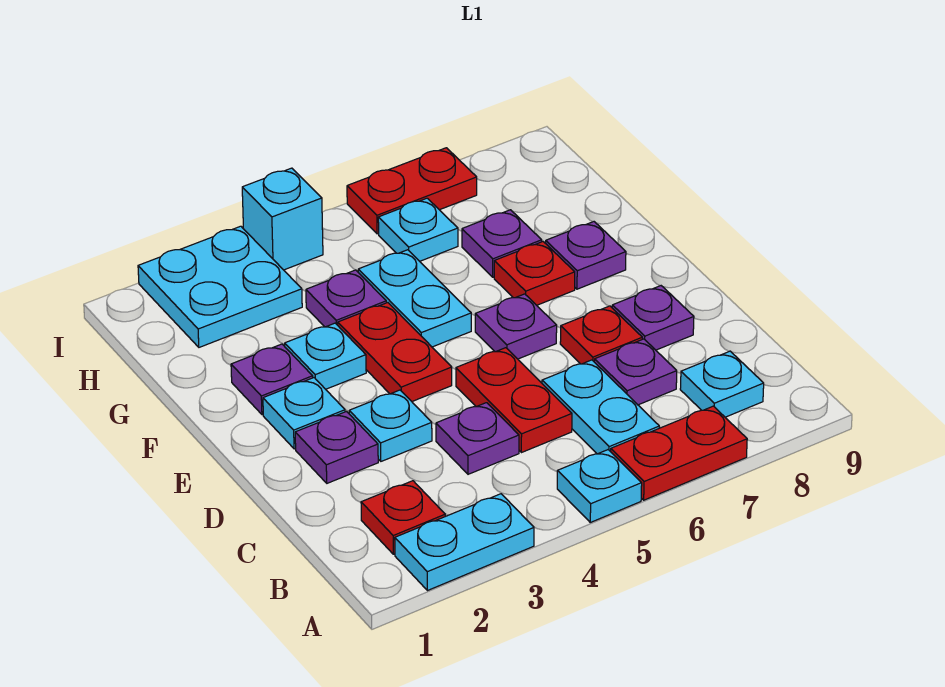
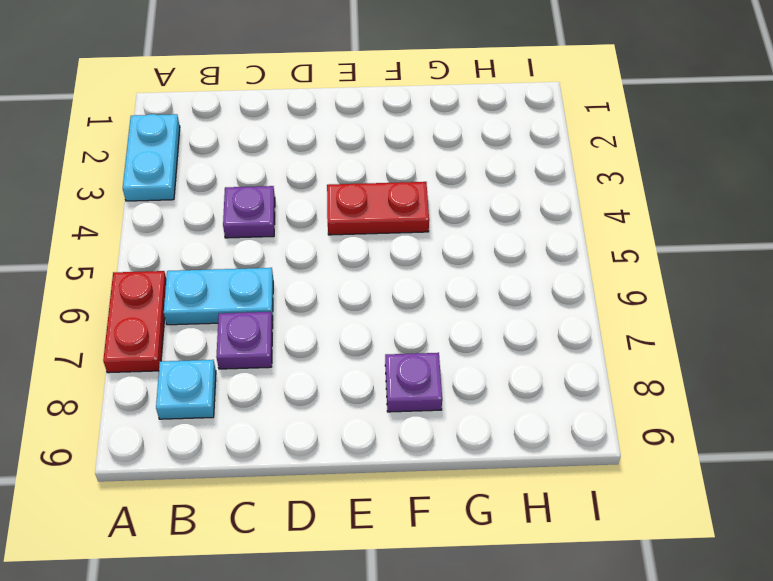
none -> cyan plate A5 level 1
none -> red plate B2 level 1
none -> red plate C5:D5 level 1

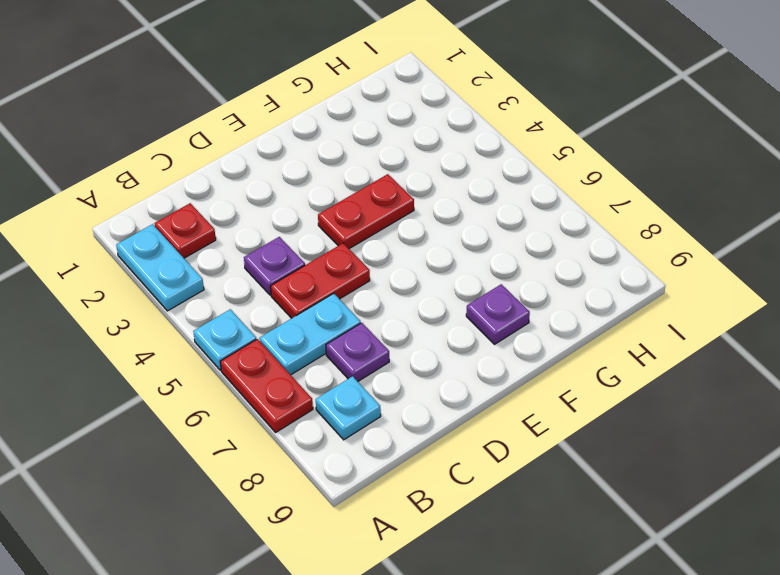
none -> purple plate D2 level 1
none -> cyan plate D3 level 1
none -> red plate D7 level 1

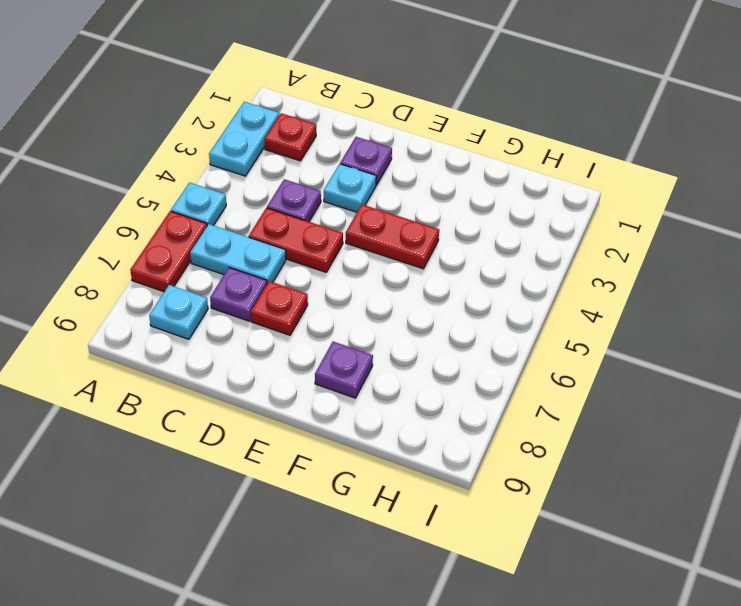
none -> purple plate D8 level 1
none -> cyan plate E2 level 1
none -> purple plate E6 level 1

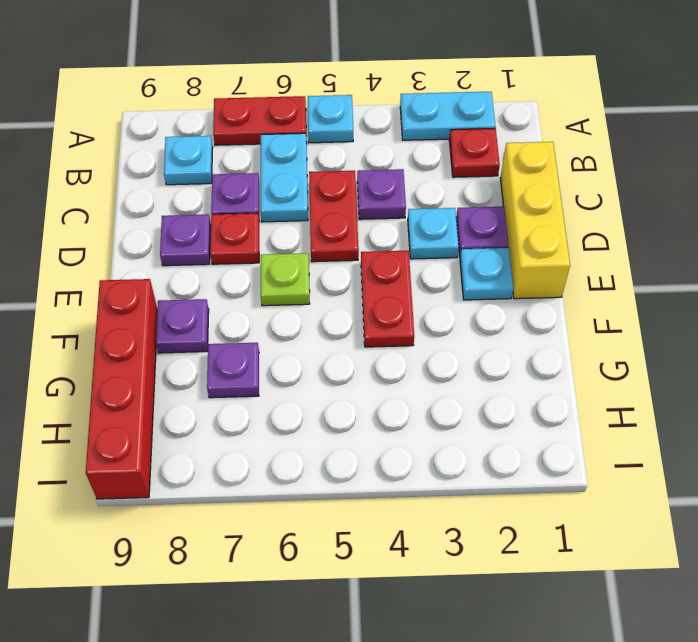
yellow brick C1:E1 level 1 -> none
lime plate E6 level 1 -> purple plate E6 level 1
red brick F9:I9 level 1 -> none
none -> purple plate F2 level 1
none -> cyan plate F3 level 1
none -> cyan plate F5:G5 level 1

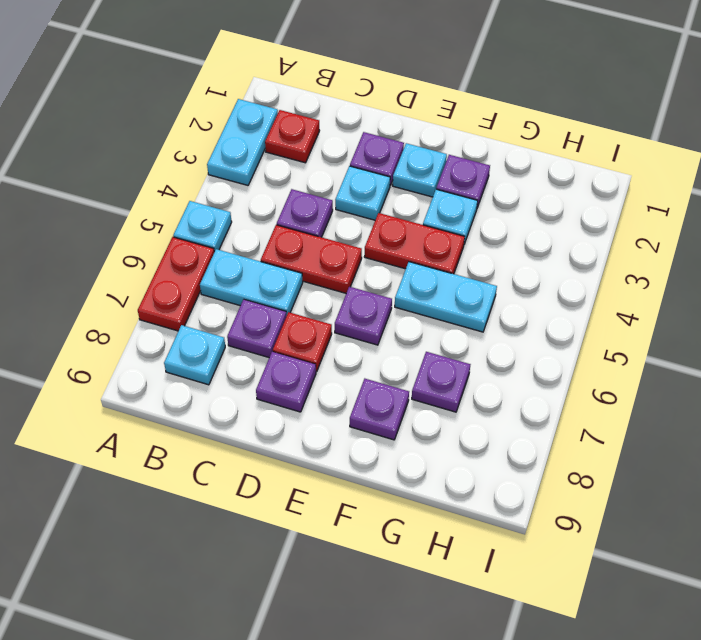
none -> red plate F7 level 1
none -> purple plate G4 level 1
none -> cyan plate H2:I3 level 1

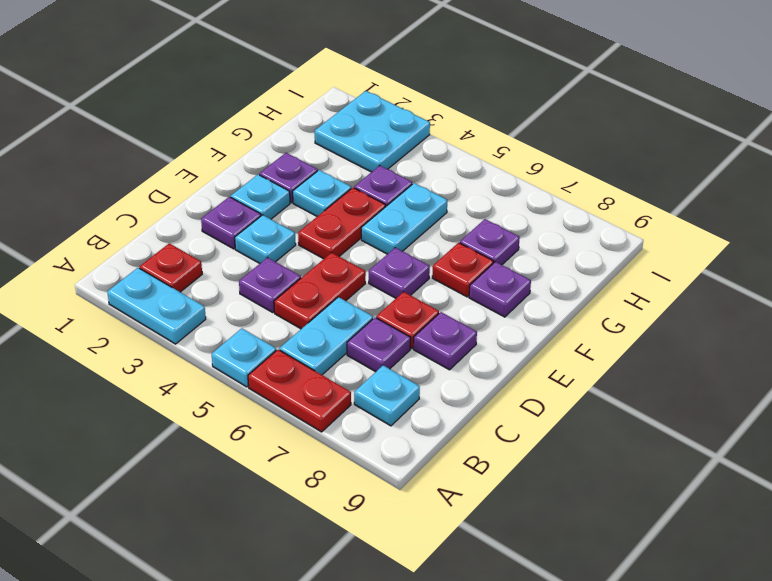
none -> cyan plate H6 level 1
none -> cyan brick I4 level 1
none -> red plate I6:I7 level 1

